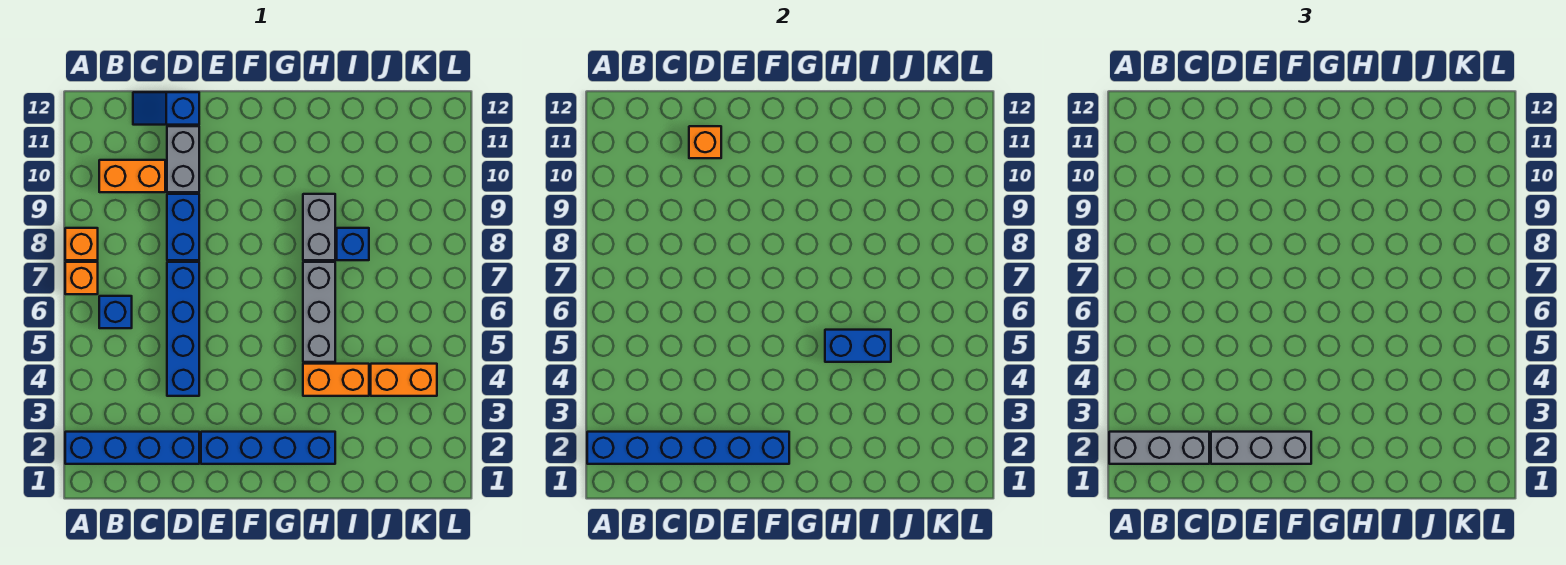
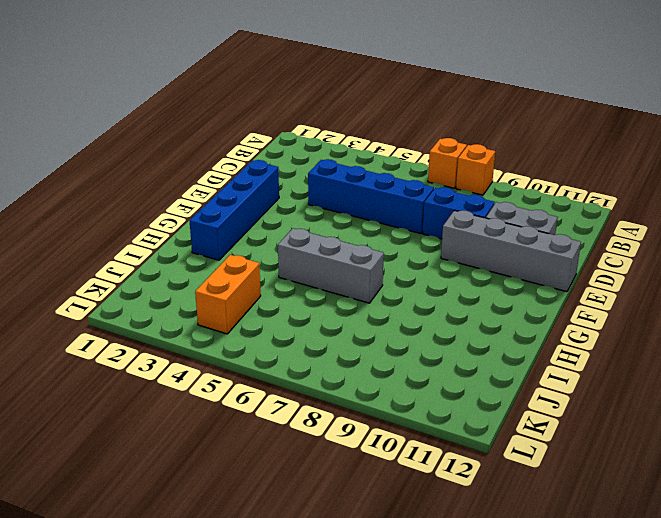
grey brick E9:E12 level 1 -> none
none -> blue brick A2:D2 level 1
none -> blue brick B6 level 1
none -> orange brick B10:C10 level 1

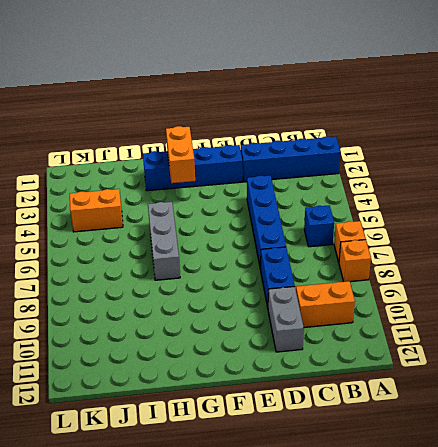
orange brick G2:G3 level 2 -> orange brick H4:I4 level 1
none -> blue slope C12:D12 level 1 top D
none -> grey brick H8:H9 level 1
none -> blue brick I8 level 1

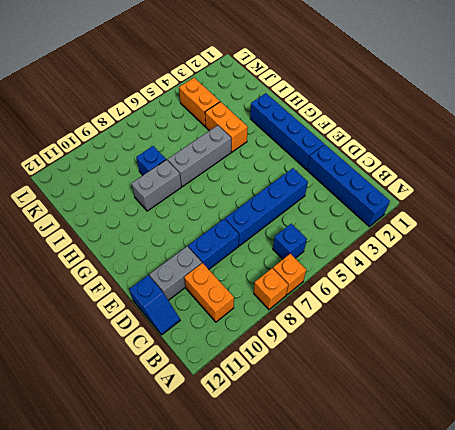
none -> blue brick A2:F2 level 2
none -> orange brick D11 level 2
none -> blue brick H5:I5 level 2

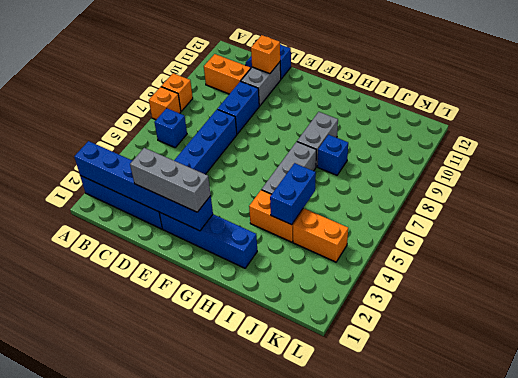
blue brick I4:I5 level 2 -> blue brick H5:I5 level 2
none -> grey brick A2:C2 level 3

